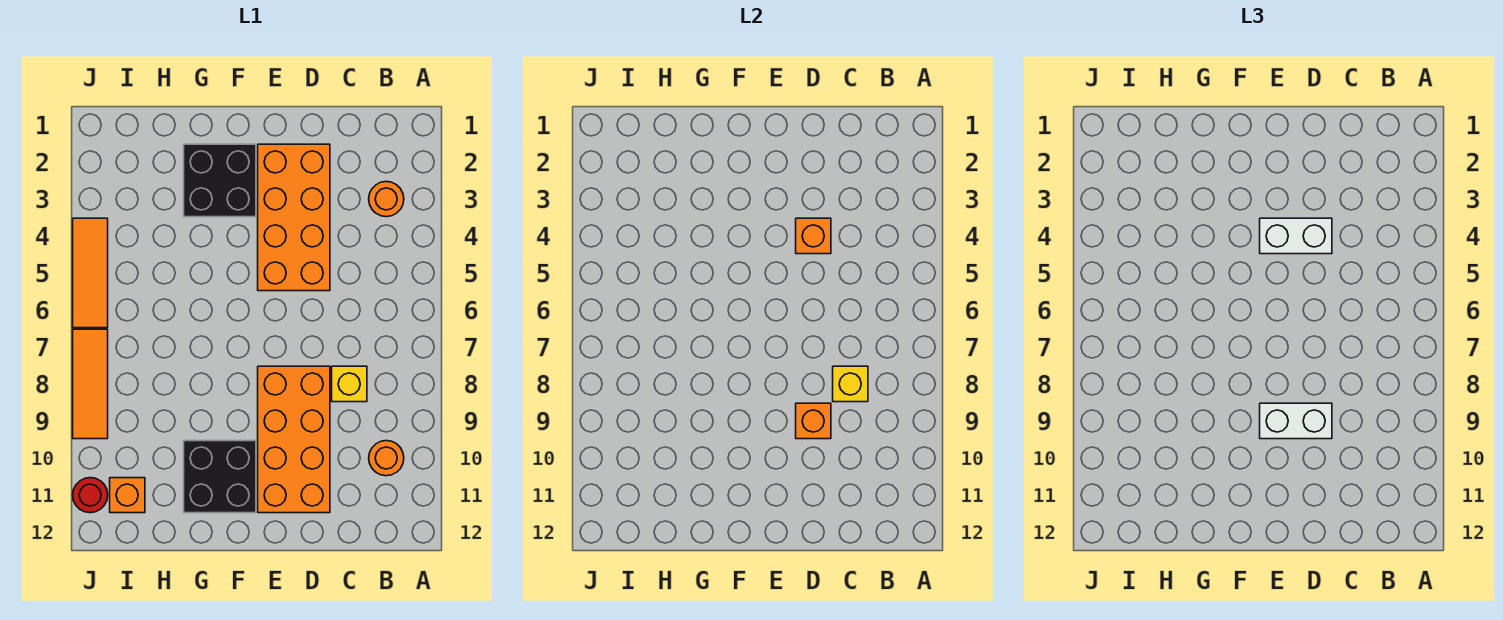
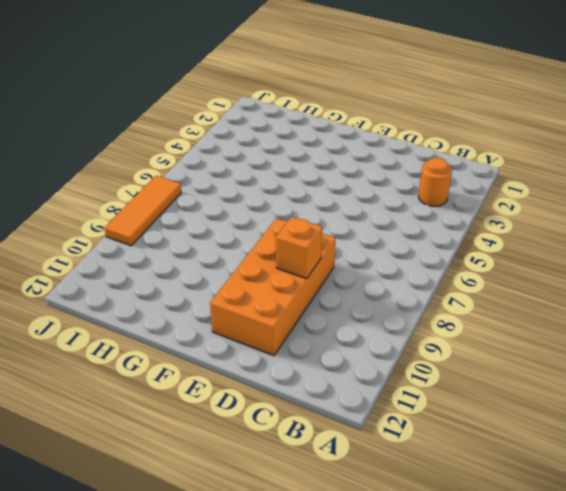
none -> orange round brick B10 level 1
none -> yellow brick C8 level 1
none -> orange brick D2:E5 level 1

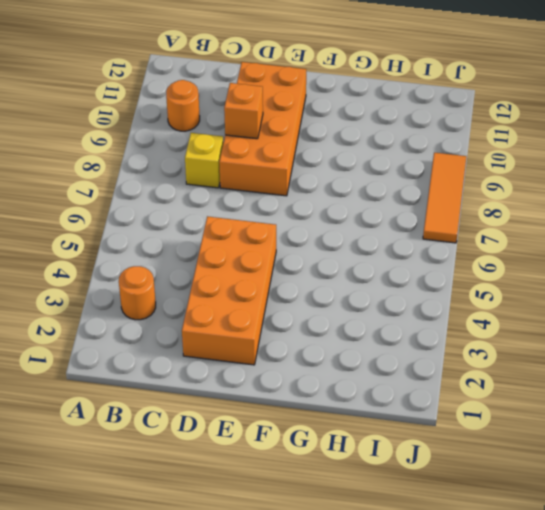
none -> black brick F2:G3 level 1
none -> black brick F10:G11 level 1
none -> orange brick I11 level 1

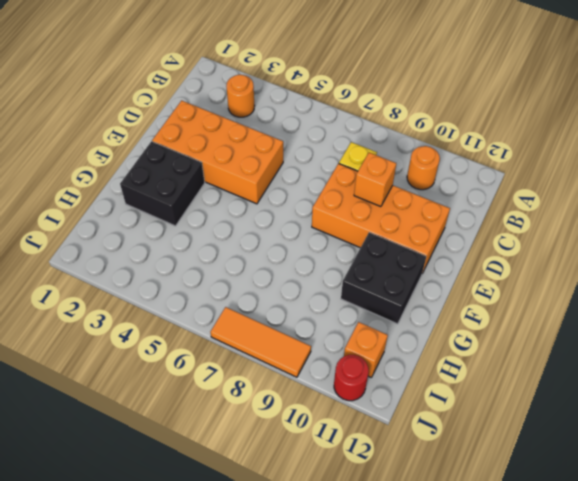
none -> orange tile J4:J6 level 1
none -> yellow brick C8 level 2
none -> orange brick D4 level 2

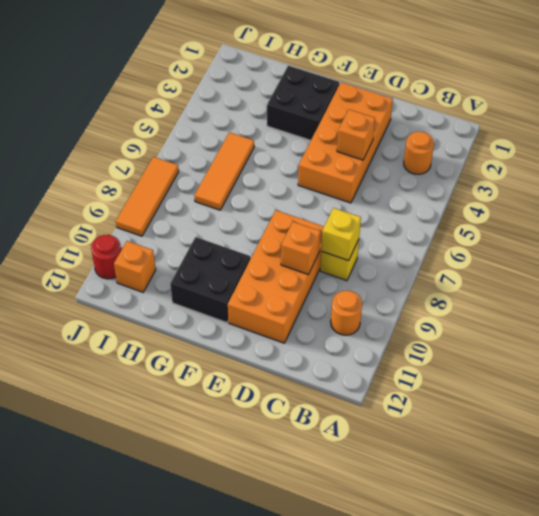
orange tile H5:H7 level 1 -> orange tile J4:J6 level 1
none -> white brick D4:E4 level 3
none -> white brick D9:E9 level 3

